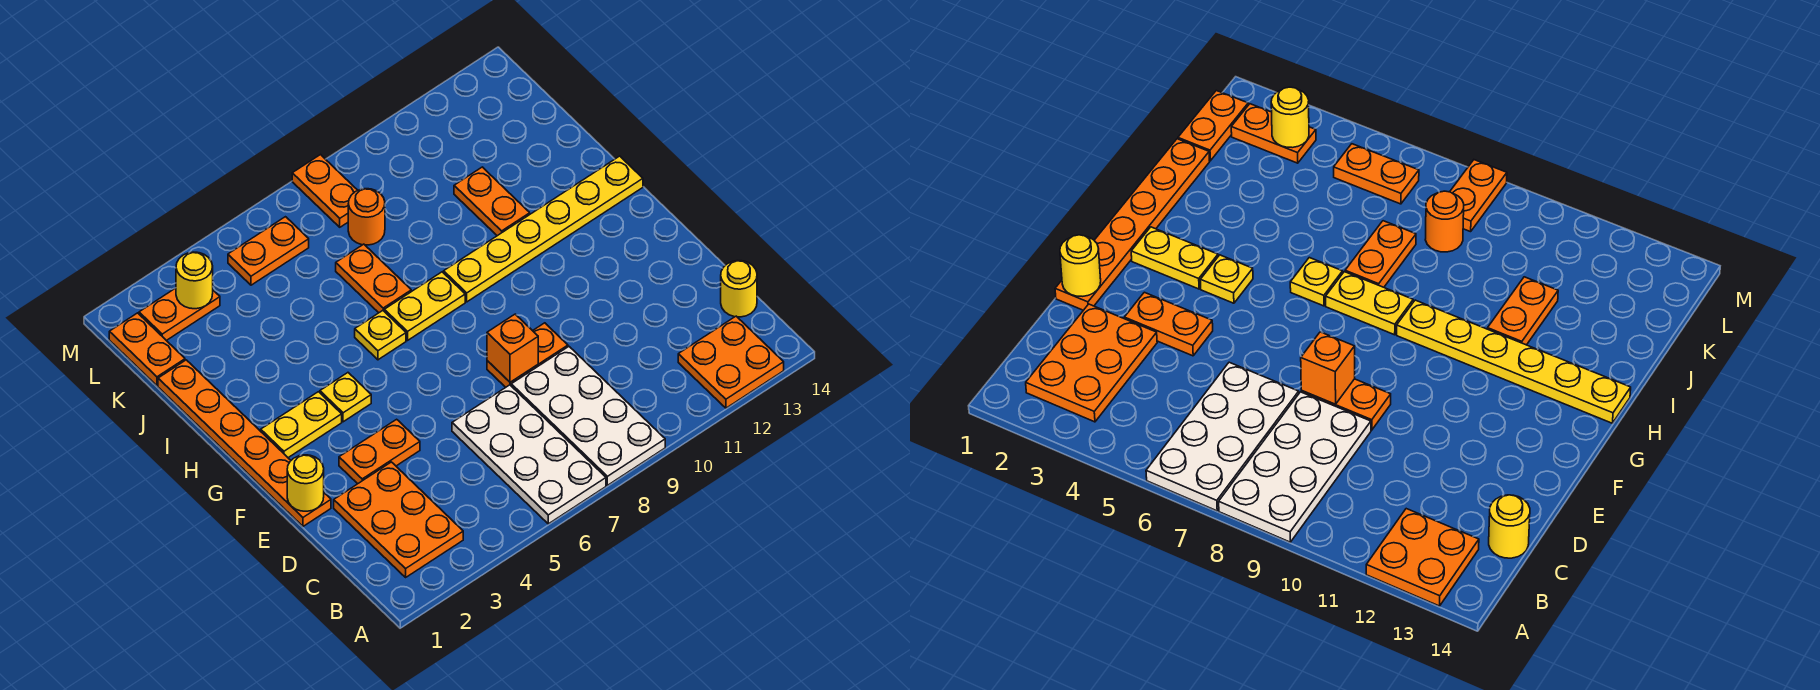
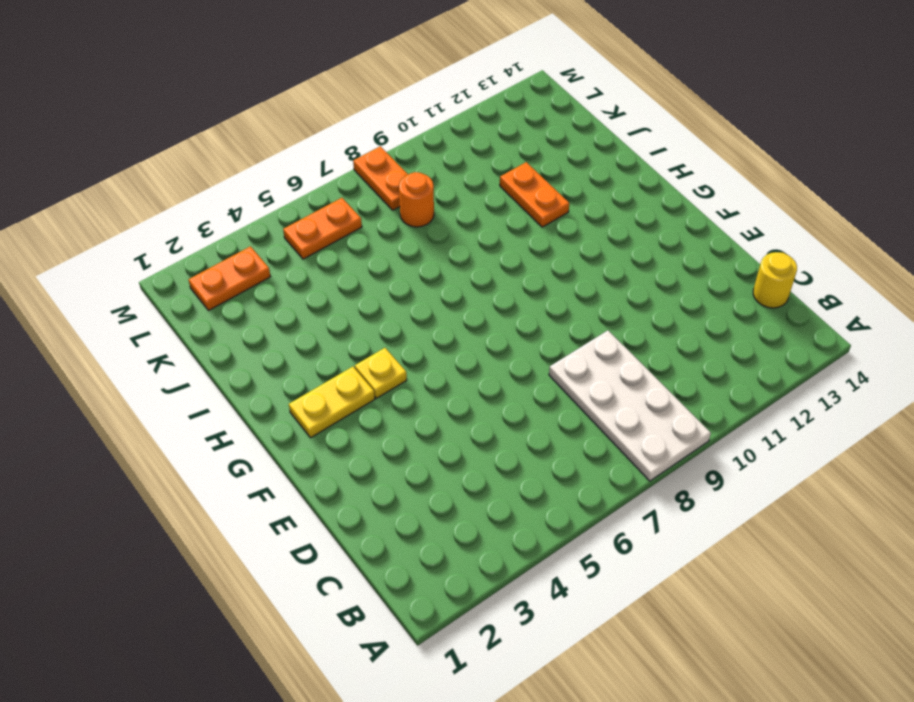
none -> white plate A6:D7 level 1
none -> orange plate A12:B13 level 1
none -> orange plate B2:D3 level 1

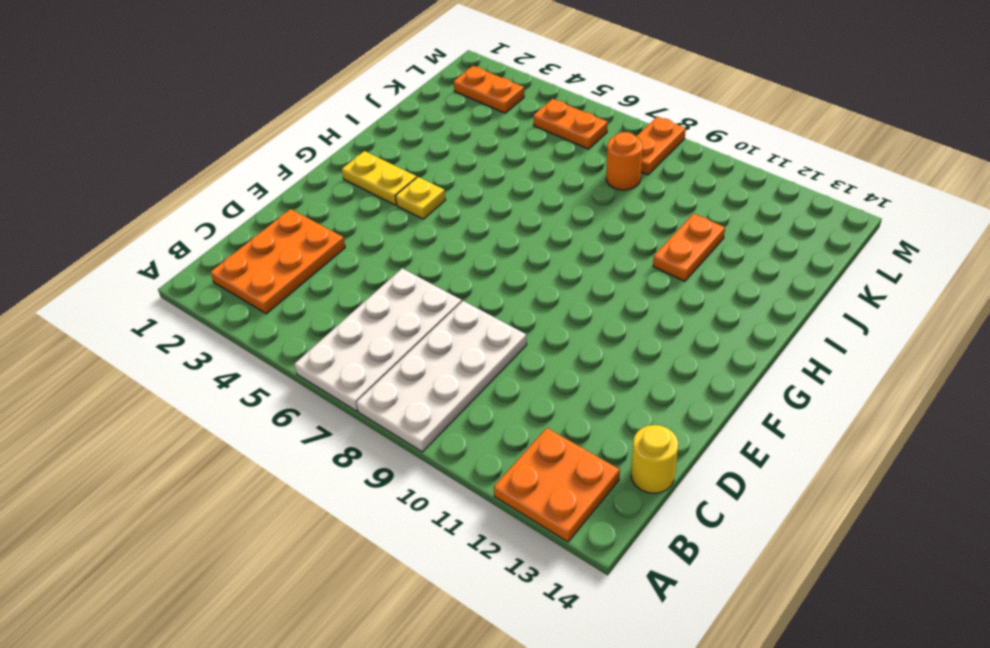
none -> orange plate E1:J1 level 1
none -> orange plate E3:E4 level 1
none -> orange plate E8:E9 level 1

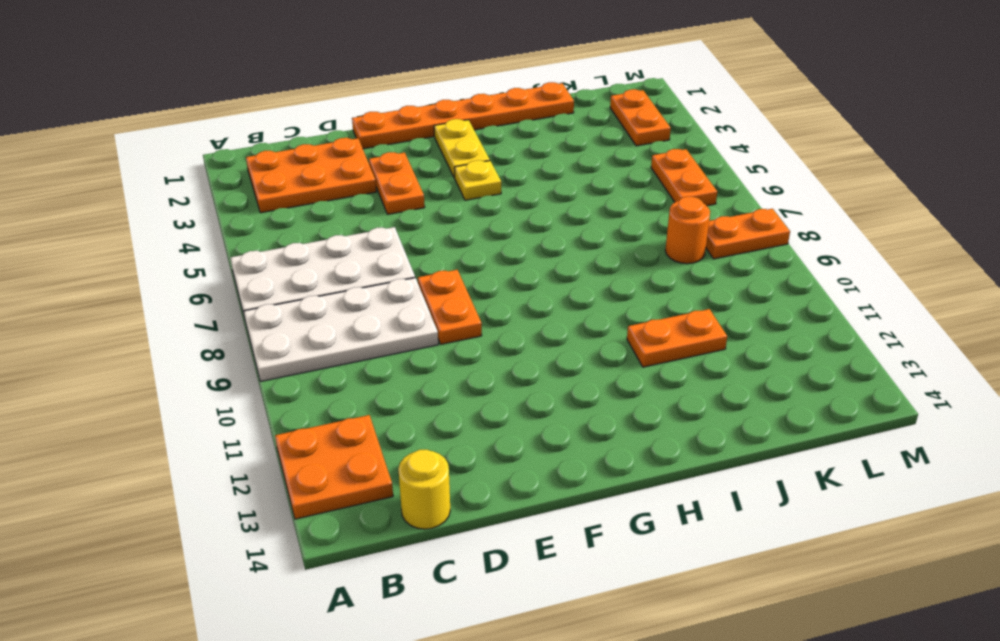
none -> yellow plate H6 level 1
none -> yellow plate H7:H8 level 1
none -> yellow plate H9:H14 level 1

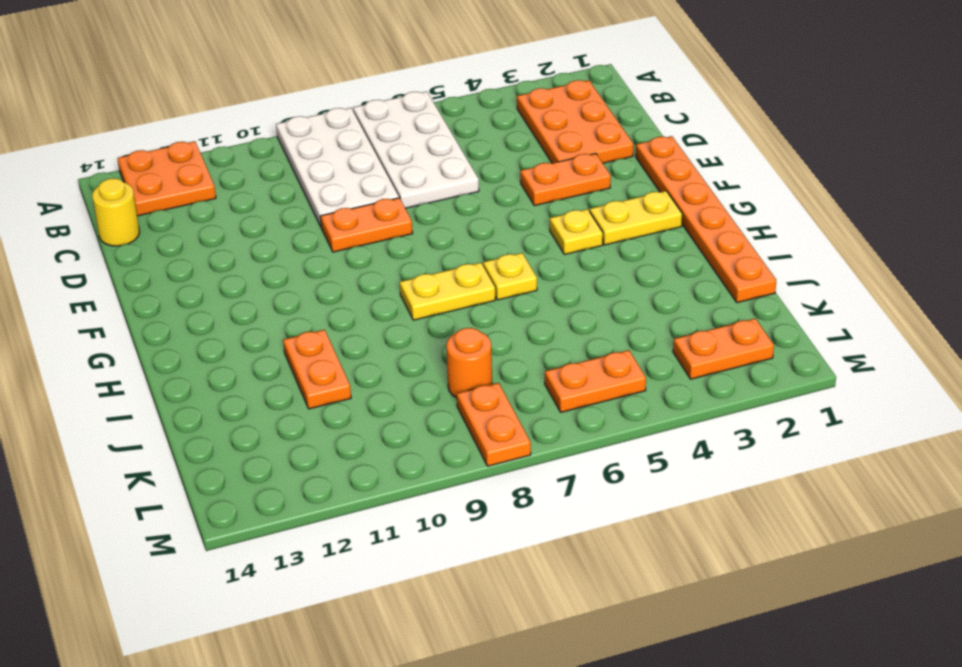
none -> yellow plate H9:H14 level 1
none -> orange plate I7:J7 level 1
none -> orange plate K1:L1 level 1

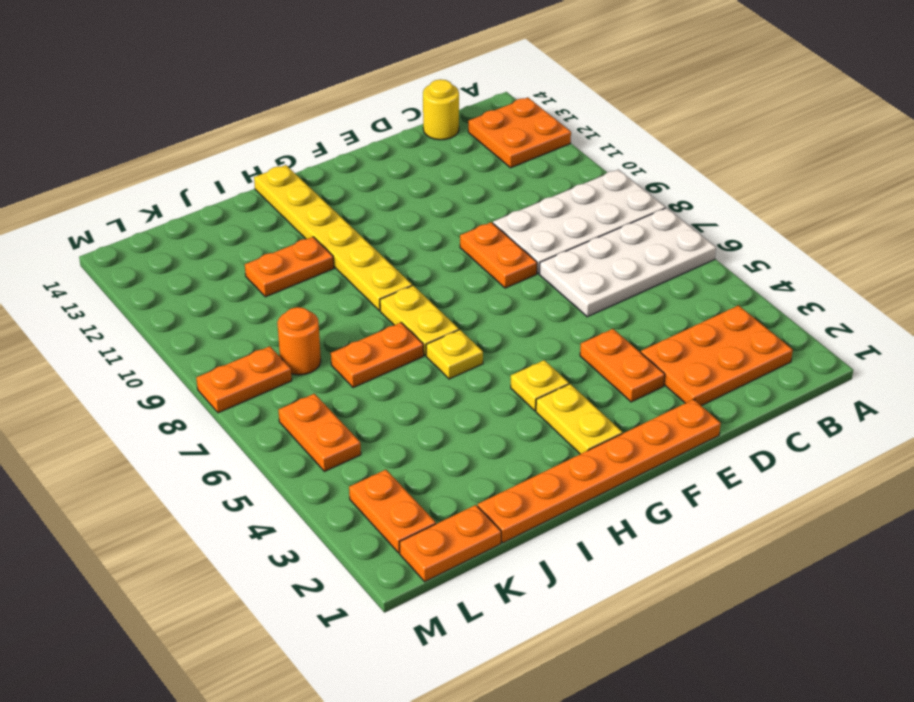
none -> yellow round brick E1 level 2
none -> orange brick E8 level 2
none -> yellow round brick L3 level 2

